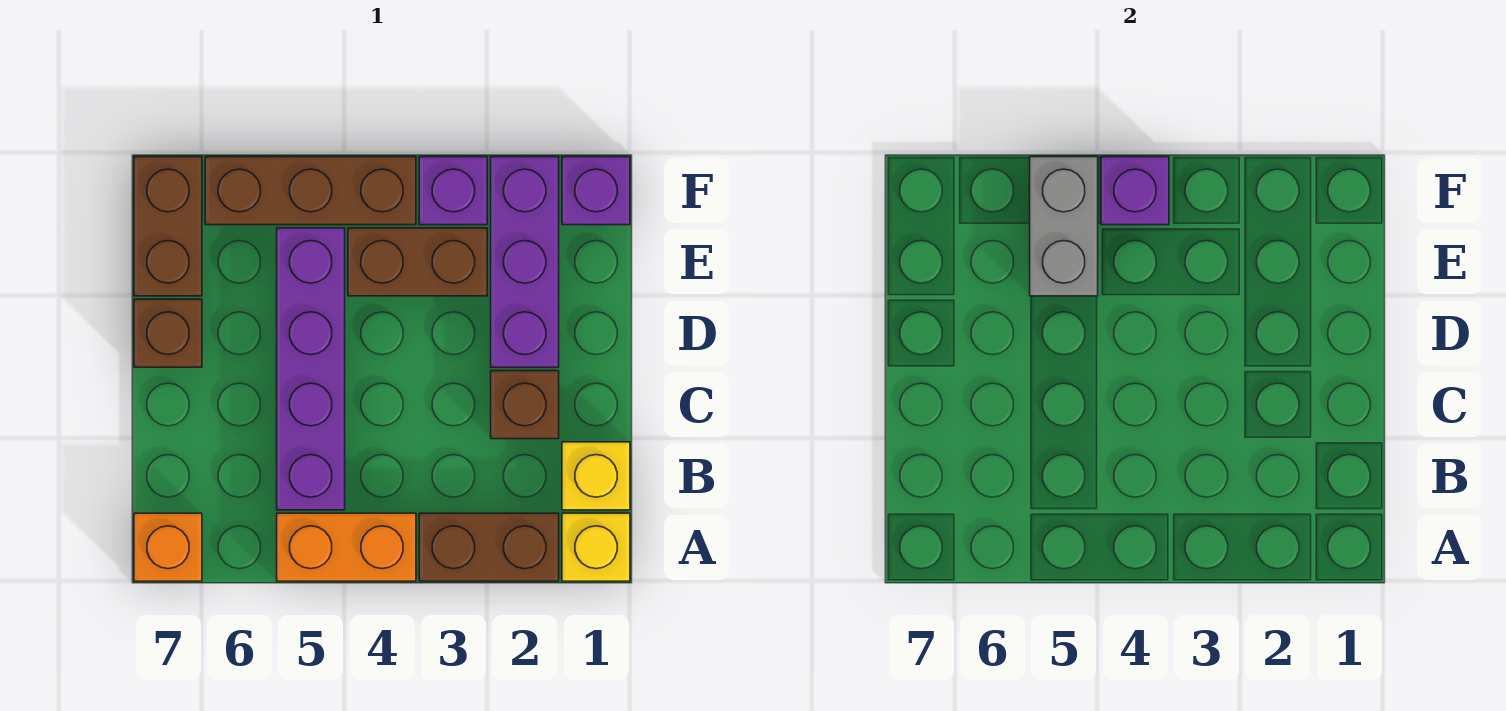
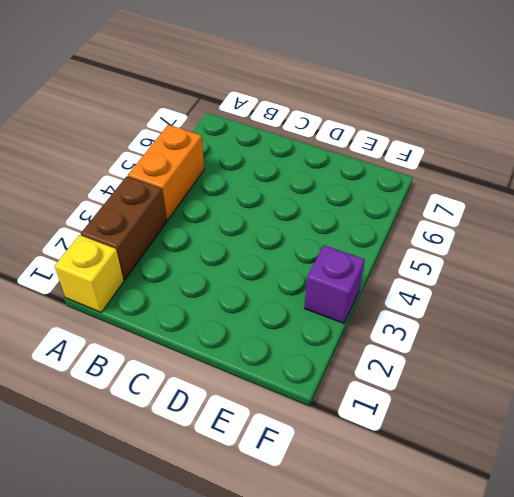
none -> orange brick A7 level 1
none -> yellow brick B1 level 1
none -> purple brick B5:E5 level 1

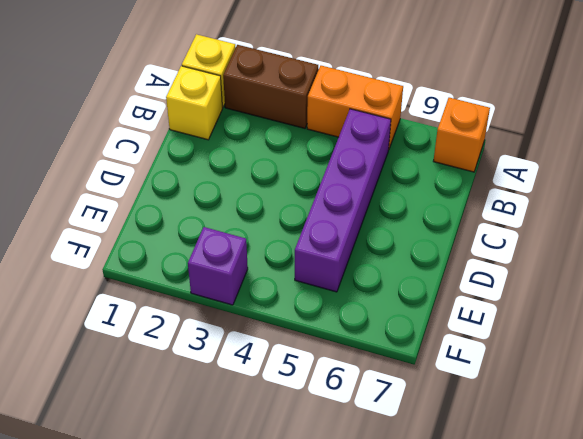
none -> brown brick C2 level 1
none -> purple brick D2:F2 level 1
none -> brown brick D7 level 1

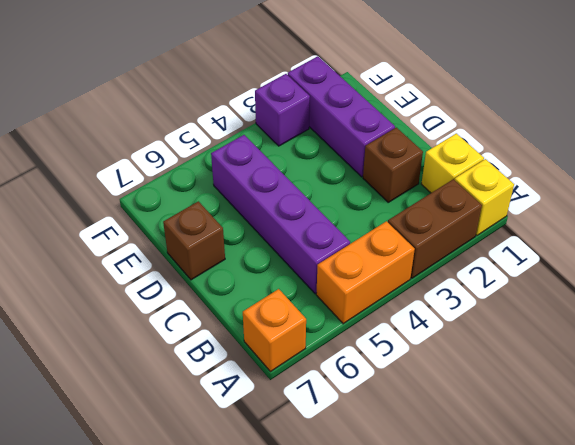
none -> brown brick E3:E4 level 1
none -> brown brick E7:F7 level 1
none -> purple brick F1 level 1

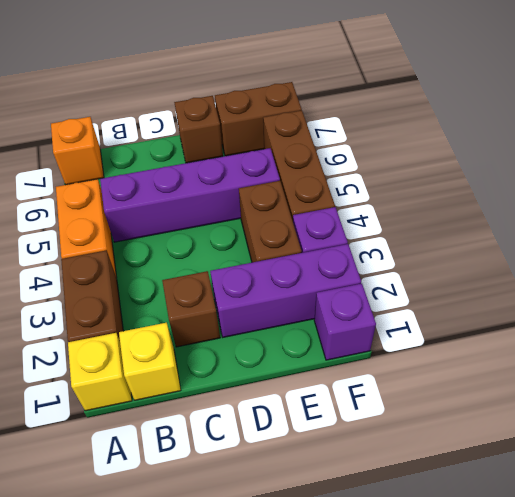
none -> grey brick E5:F5 level 2
none -> purple brick F4 level 2

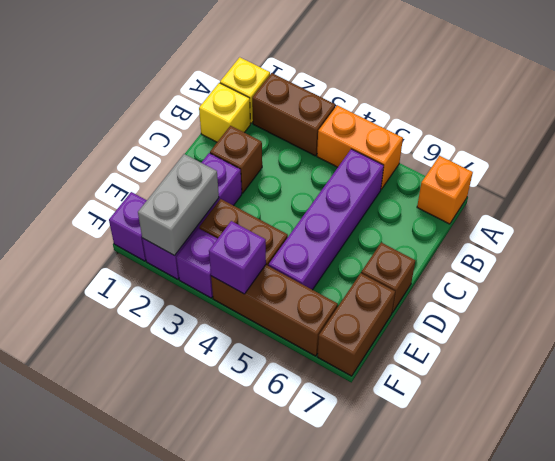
grey brick E2:F2 level 2 -> grey brick E5:F5 level 2

